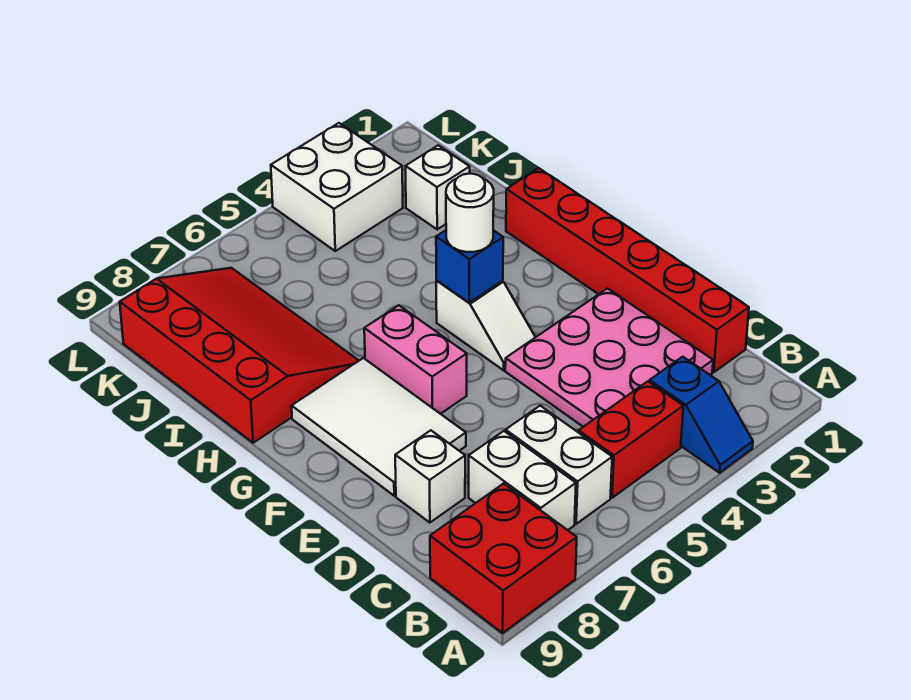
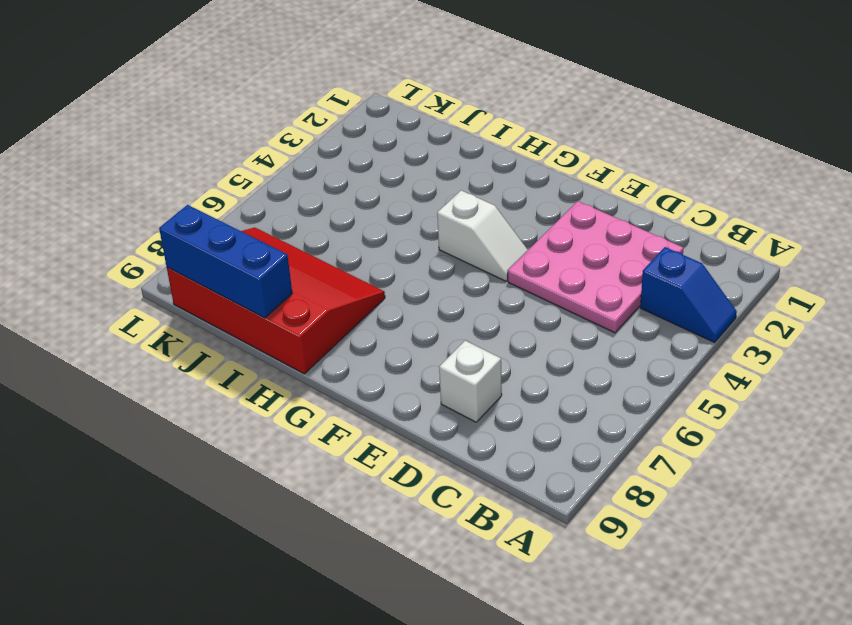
blue brick I9:K9 level 2 -> none
none -> red brick A8:B9 level 1
none -> red brick B4:B5 level 1
none -> white brick B6:C6 level 1

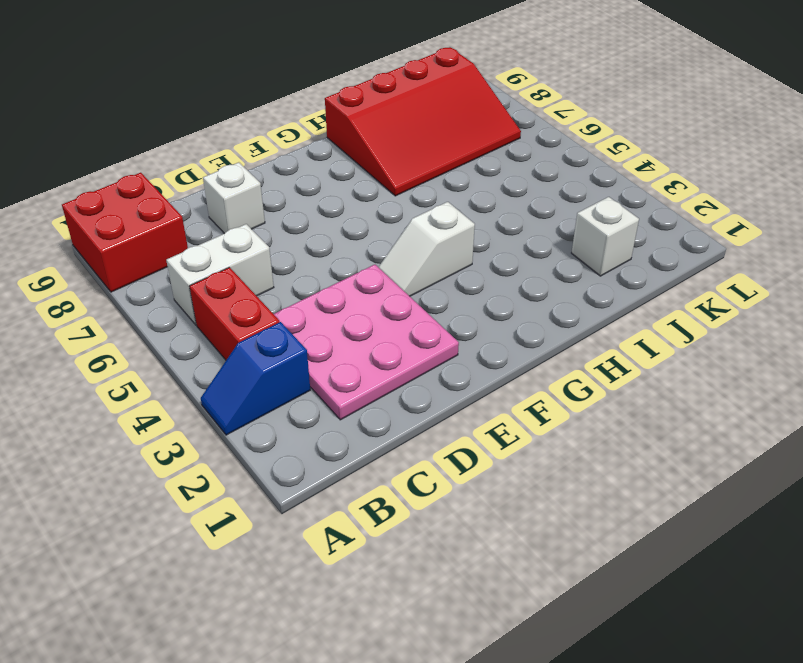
none -> white brick B7:C7 level 1
none -> red brick C1:H1 level 1
none -> white tile E7:G8 level 1

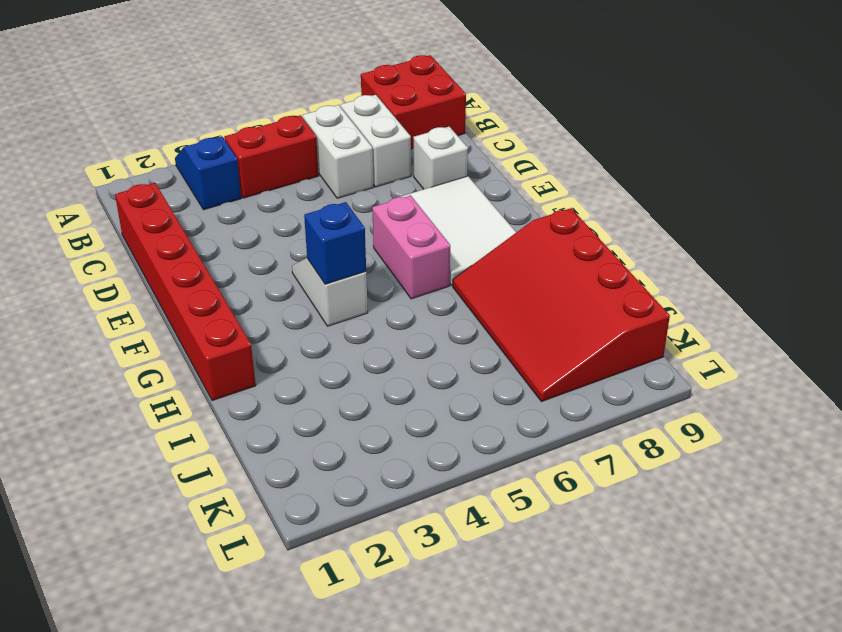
none -> pink plate C2:E4 level 1
none -> white brick J2 level 1
none -> white brick K3:L4 level 1

